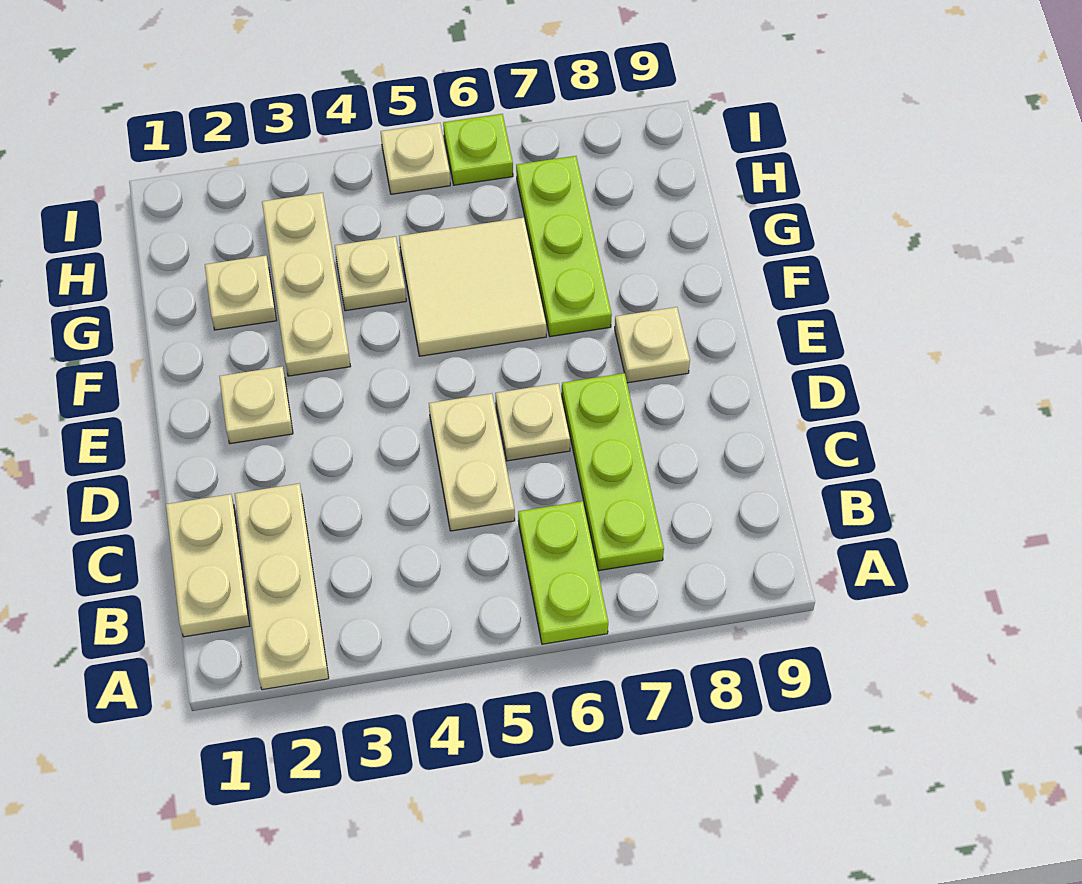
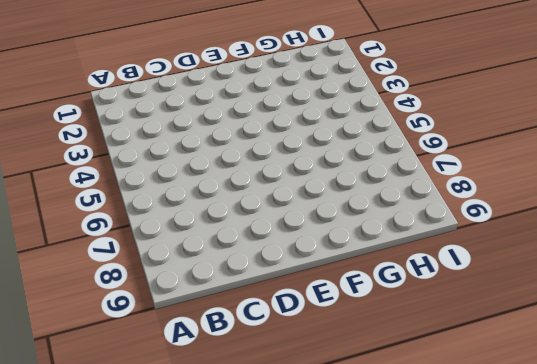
none -> tan plate A2:C2 level 1
none -> lime plate A6:B6 level 1
none -> tan plate B1:C1 level 1

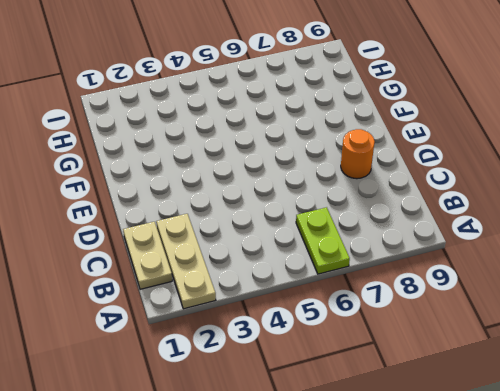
orange round brick D8 level 1 -> none
none -> lime plate B7:D7 level 1
none -> tan plate C5:D5 level 1
none -> tan plate D6 level 1

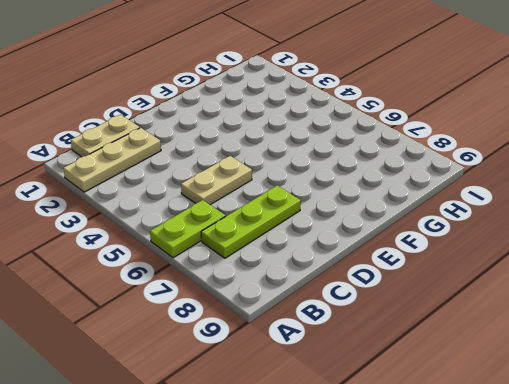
none -> tan plate D6 level 1
none -> tan plate E2 level 1
none -> tan plate E8 level 1

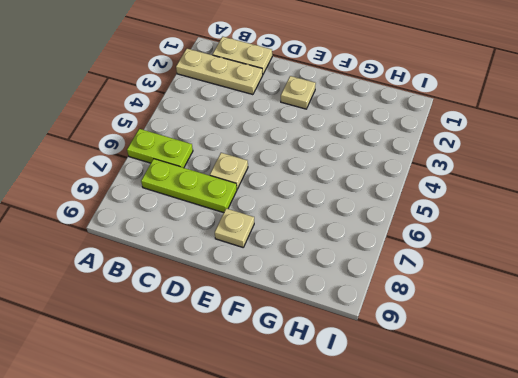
none -> tan plate C5:D5 level 1
none -> tan plate F3:H3 level 1
none -> tan tile F5:G6 level 1

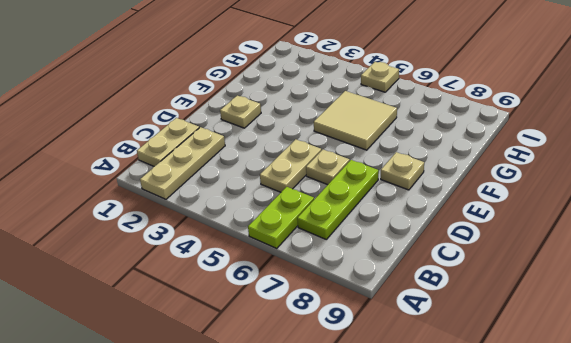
none -> tan plate F3:H3 level 1
none -> lime plate F7:H7 level 1
none -> tan plate G2 level 1

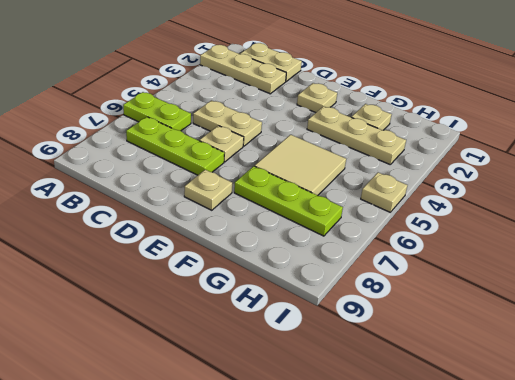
none -> tan plate G4 level 1
none -> lime plate I6 level 1

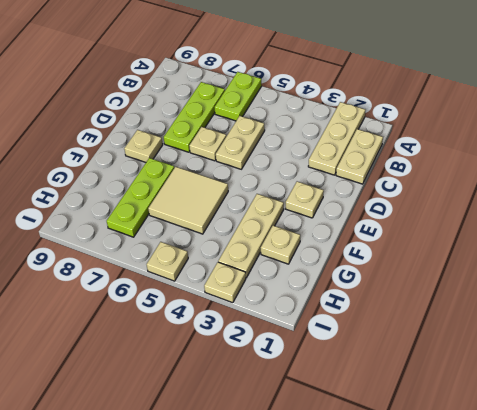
tan plate I3 level 1 -> tan plate G4 level 1
none -> lime plate I6 level 1

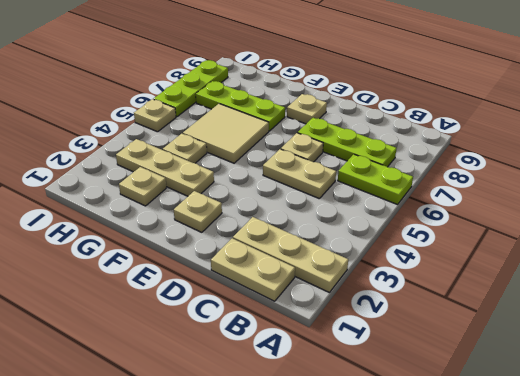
lime plate I6:I8 level 1 -> lime plate I6 level 1

